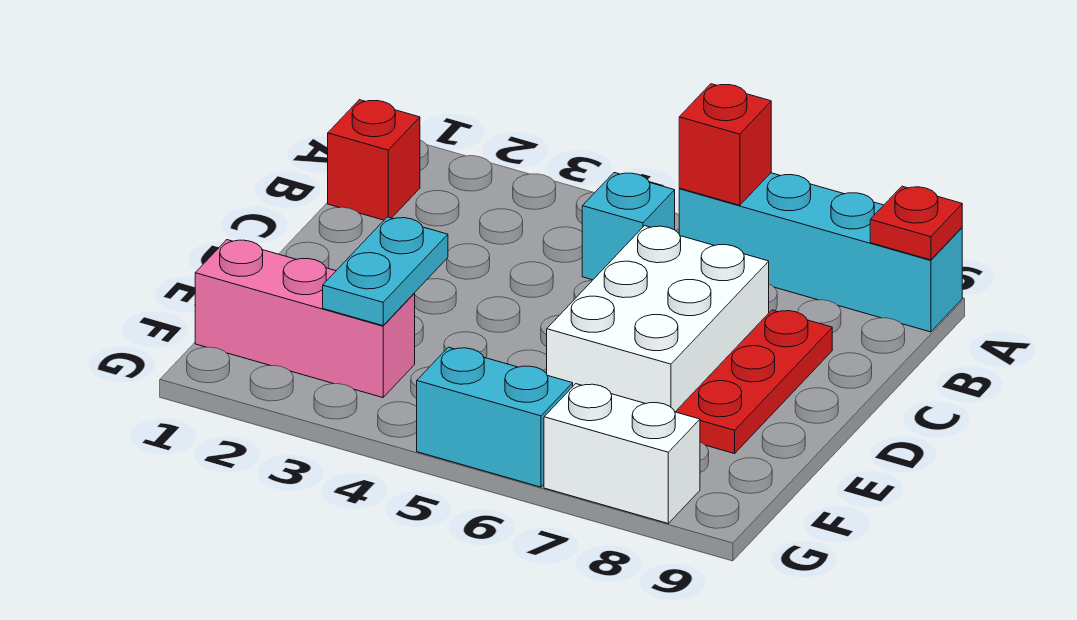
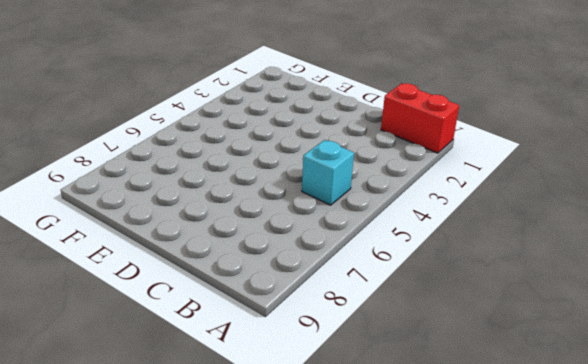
red brick A1:B1 level 1 -> red brick B1 level 1
none -> cyan brick A6:A9 level 1
none -> white brick C6:E7 level 1

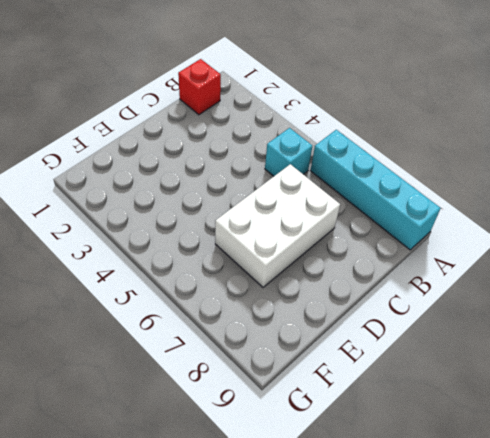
none -> red plate C8:E8 level 1
none -> pink brick F1:F3 level 1

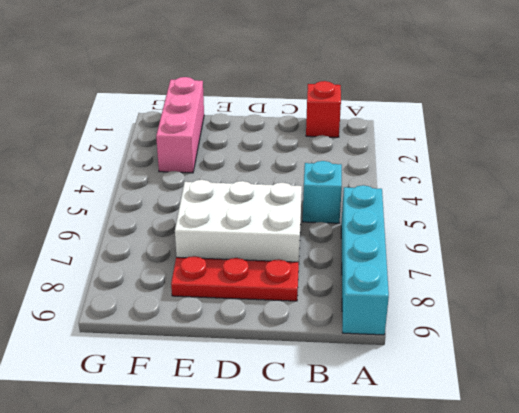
none -> cyan brick G5:G6 level 1
none -> white brick G7:G8 level 1

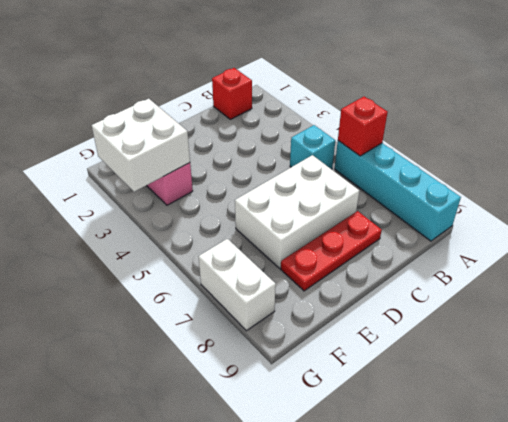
white brick F2:G3 level 2 -> cyan plate E3:F3 level 2
none -> cyan brick G5:G6 level 1
none -> red plate A9 level 2

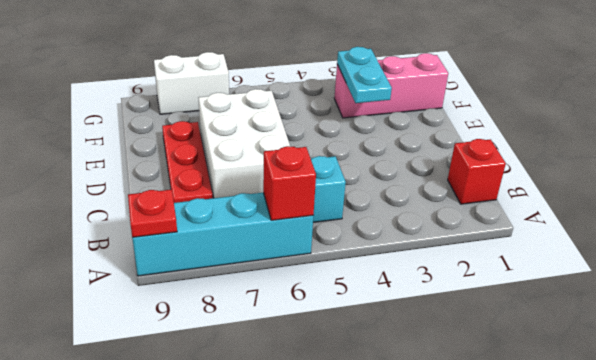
none -> cyan brick G5:G6 level 1

